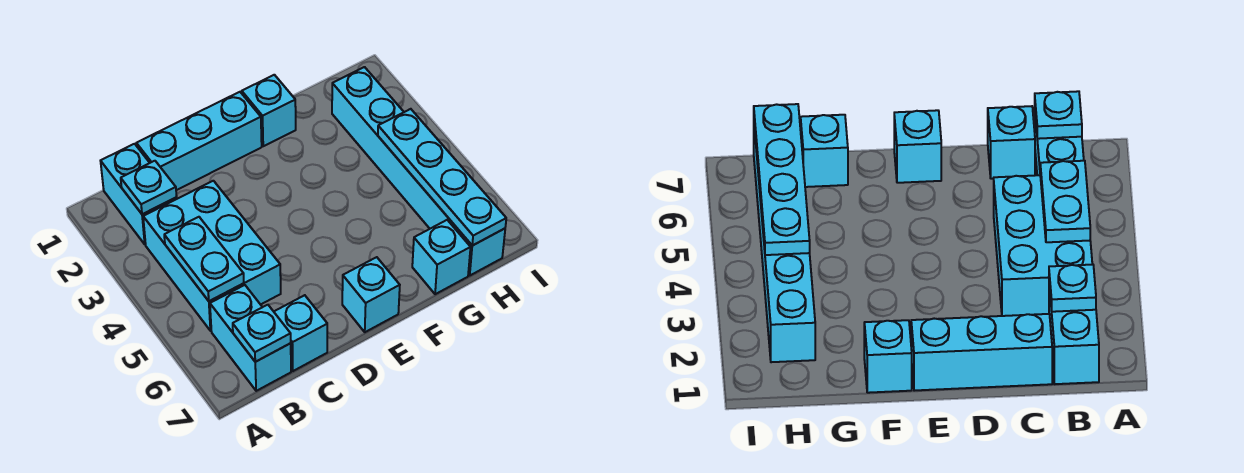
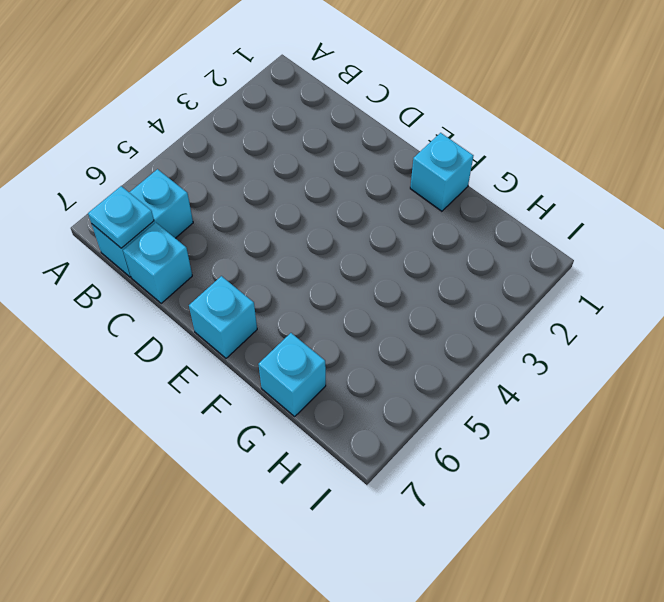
none -> cyan brick B1:B2 level 1
none -> cyan brick B3:C5 level 1
none -> cyan brick C1:E1 level 1

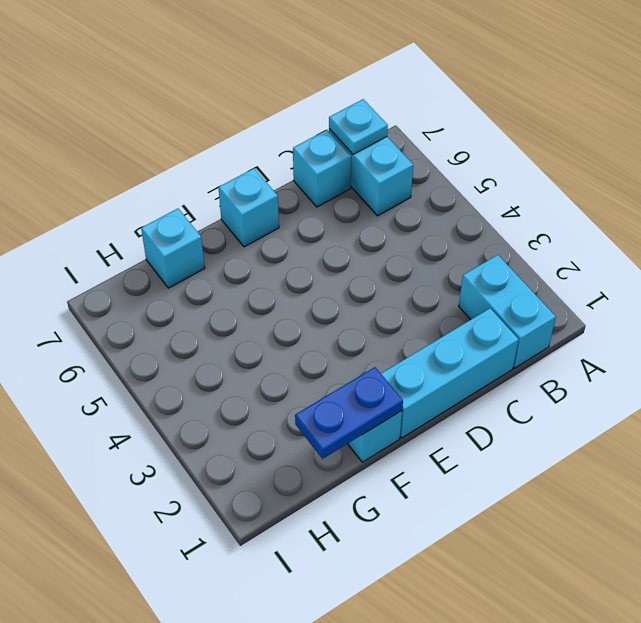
blue plate F1:G1 level 2 -> none
none -> cyan brick B3:C5 level 1
none -> cyan brick H2:H7 level 1
none -> cyan plate B2 level 2

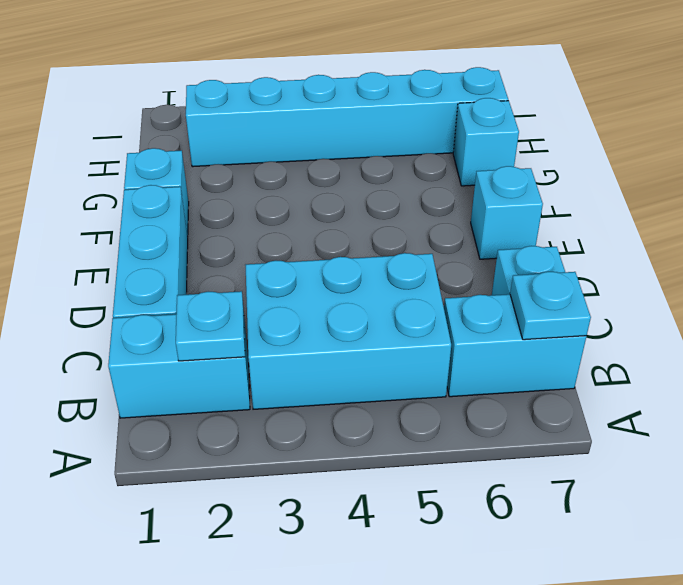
none -> cyan plate B4:B5 level 2
none -> cyan plate H4:H7 level 2

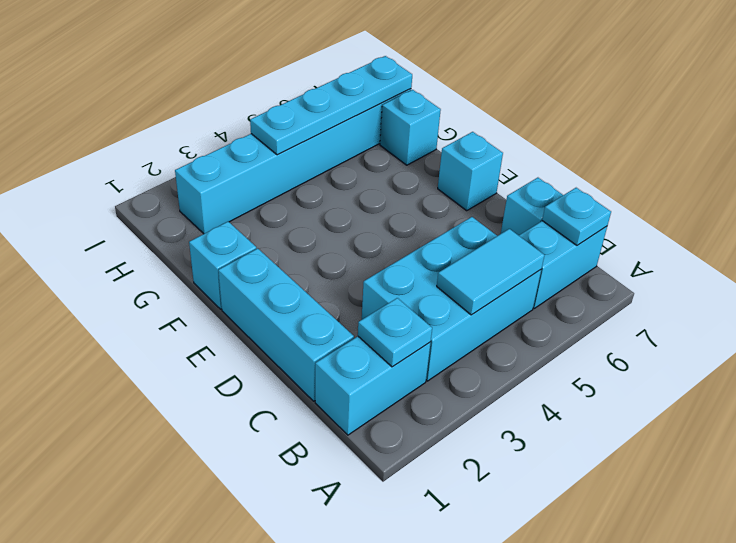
cyan tile B4:B5 level 2 -> cyan plate B4:B5 level 2

